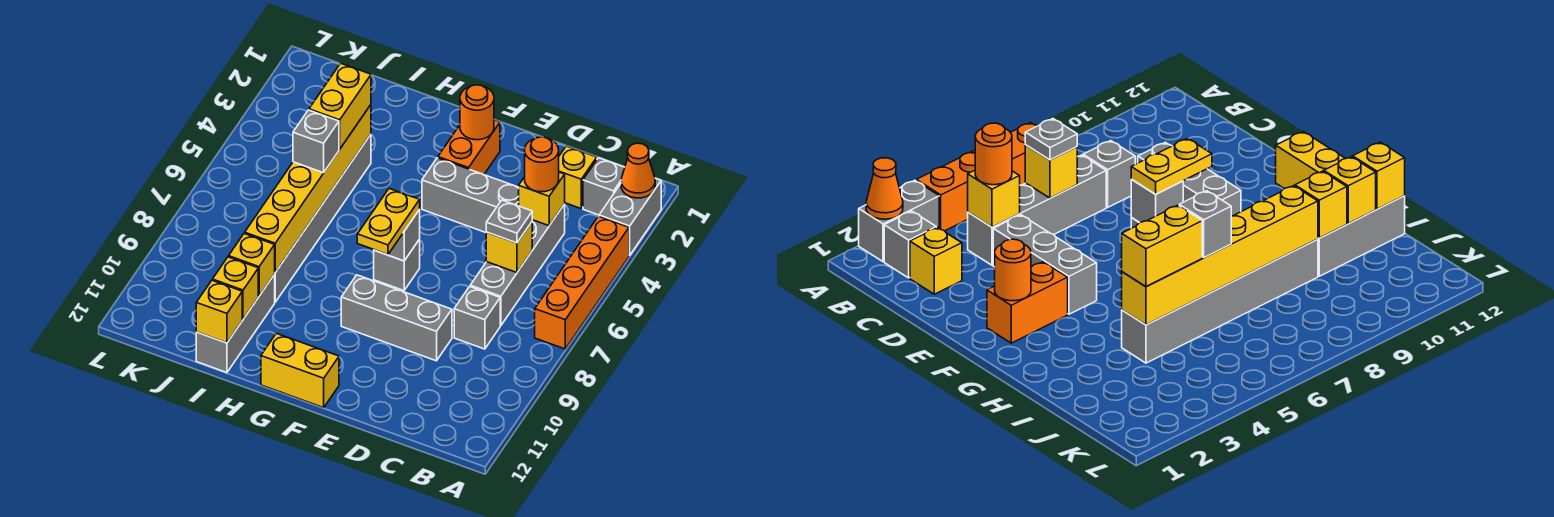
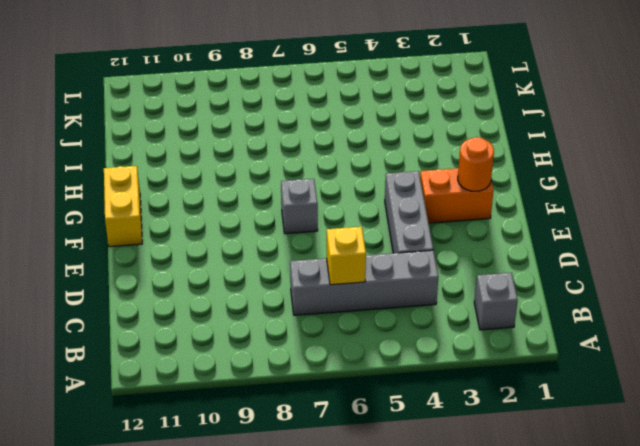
none -> grey brick A2:A3 level 1
none -> orange brick A4:A7 level 1
none -> yellow brick C2 level 1

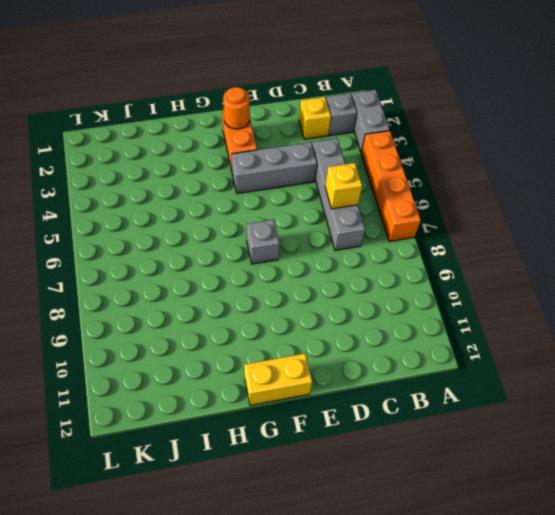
none -> grey brick C8 level 1
none -> grey brick D9:F9 level 1
none -> grey brick I4:I9 level 1

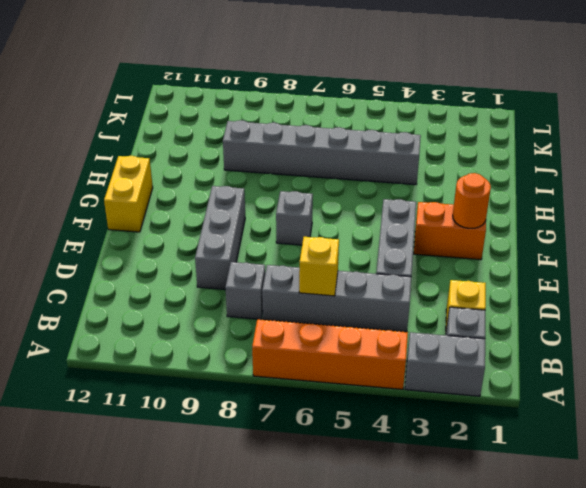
none -> grey brick I10:I12 level 1
none -> orange cone A2 level 2
none -> yellow brick C4 level 2

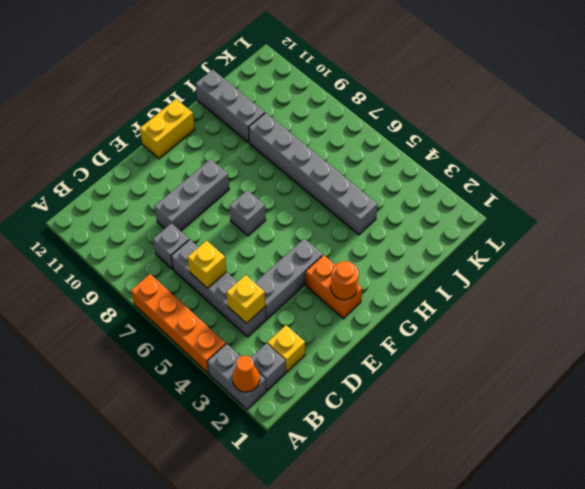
none -> grey brick F7 level 2
none -> yellow brick I4:I9 level 2
none -> yellow brick I10 level 2

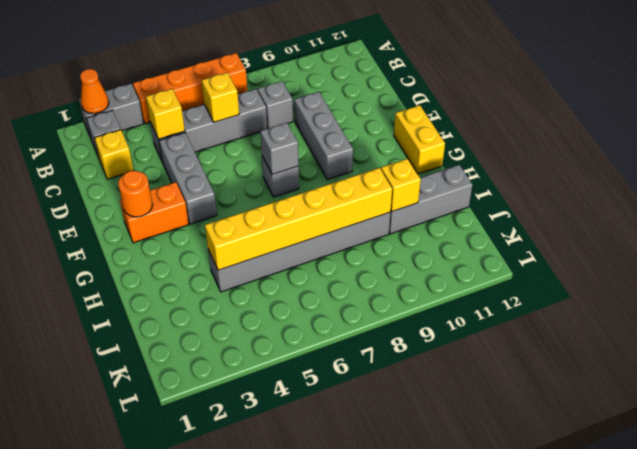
none -> yellow brick I11 level 2
none -> yellow brick I12 level 2
none -> orange round brick C4 level 3

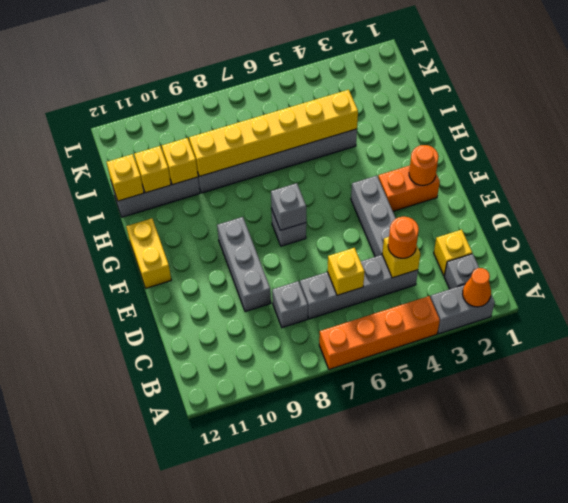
none -> grey plate C6 level 3
none -> yellow plate F7:F8 level 3
none -> yellow brick I4:I5 level 3

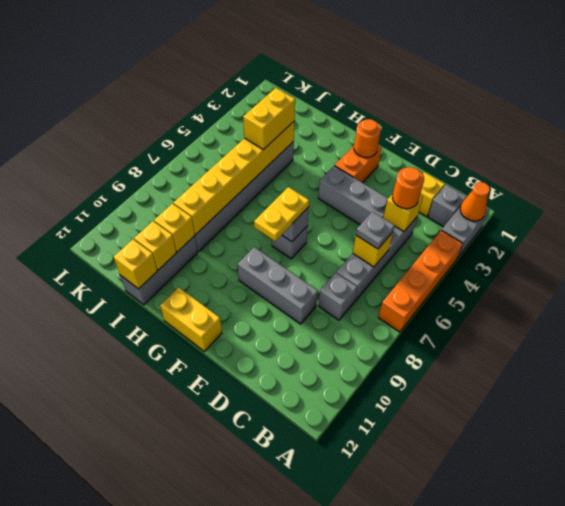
none -> grey brick I6 level 3

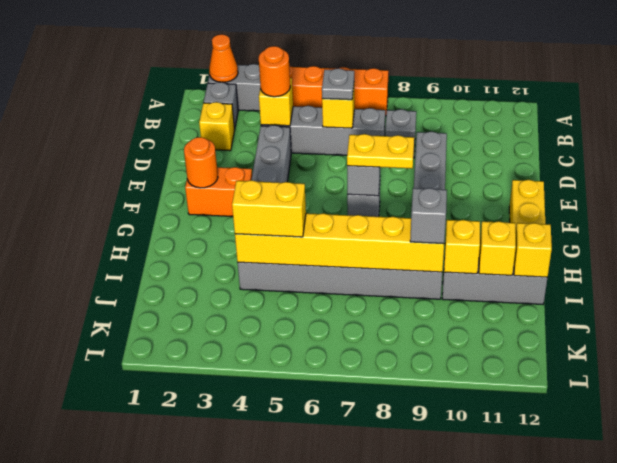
grey brick I9 level 3 -> grey brick I6 level 3

